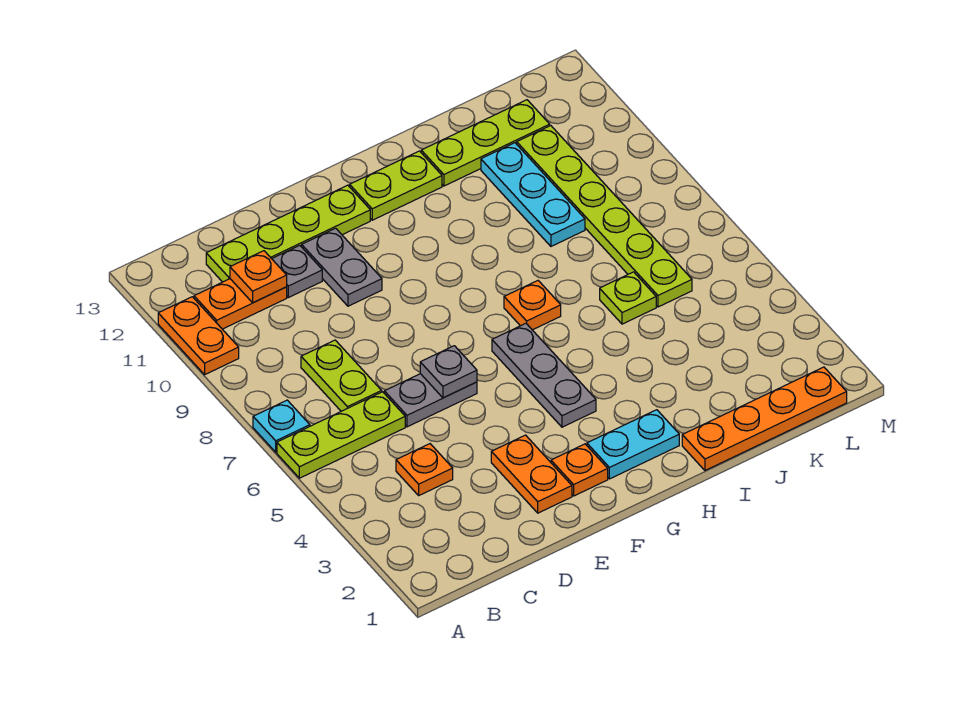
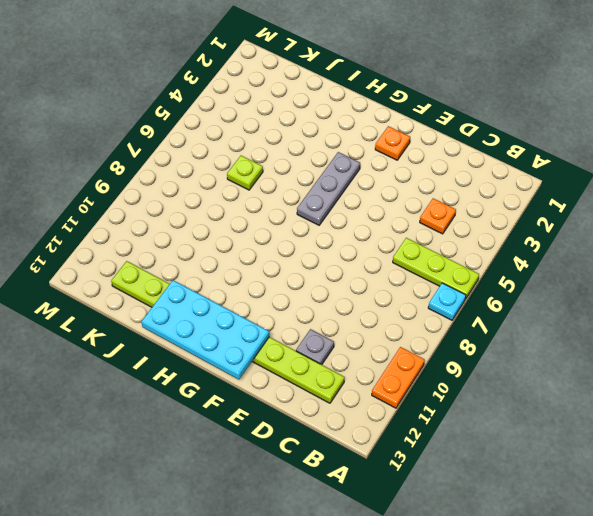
cyan plate F12:I13 level 2 -> none
none -> orange plate B11:C11 level 1
none -> lime plate C7:C8 level 1
none -> grey plate D6:E6 level 1

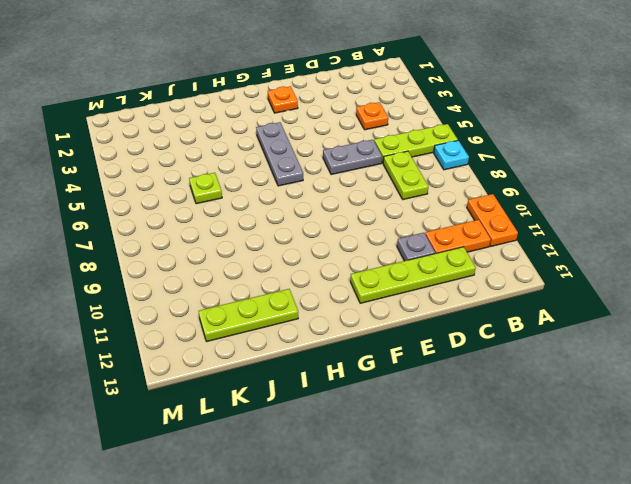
none -> orange plate E2:E3 level 1
none -> grey plate E10:E11 level 1
none -> cyan plate G2:H2 level 1

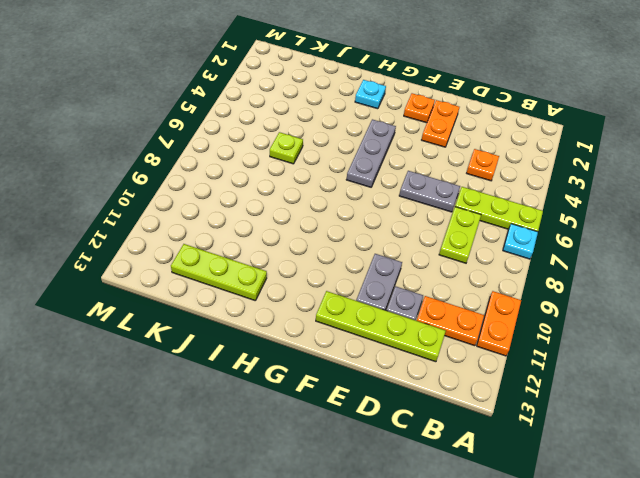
cyan plate H2 level 1 -> cyan plate G2:H2 level 1
none -> lime plate G12:H12 level 1
none -> orange plate H7 level 1
none -> orange plate I1:L1 level 1

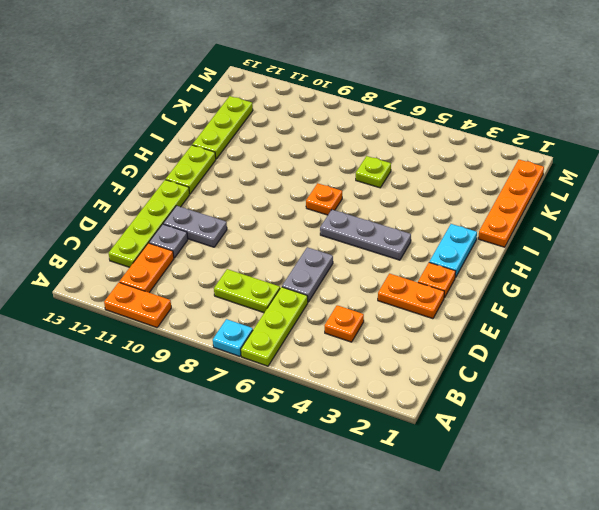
none -> cyan plate J9:J11 level 1
none -> lime plate K6:K11 level 1
none -> orange plate C11 level 2

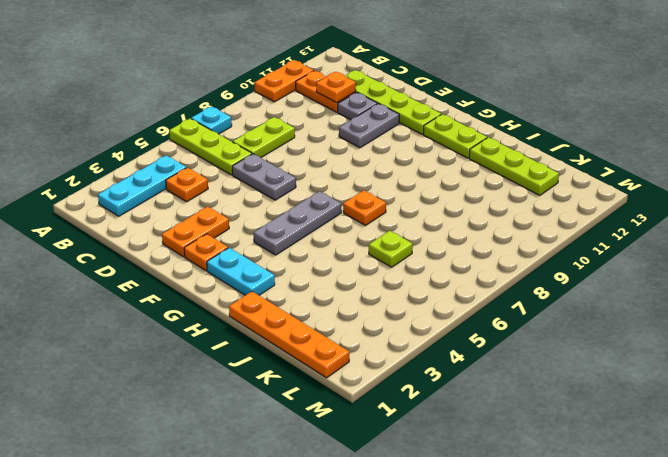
cyan plate B2:B4 level 1 -> cyan plate J9:J11 level 1
none -> lime plate K6:K11 level 1
none -> grey plate E6 level 2

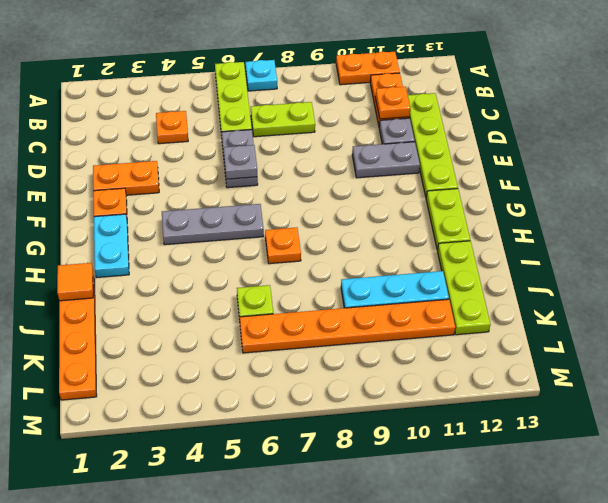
orange tile I1 level 2 -> none
orange plate K6:K11 level 1 -> lime plate K6:K11 level 1

